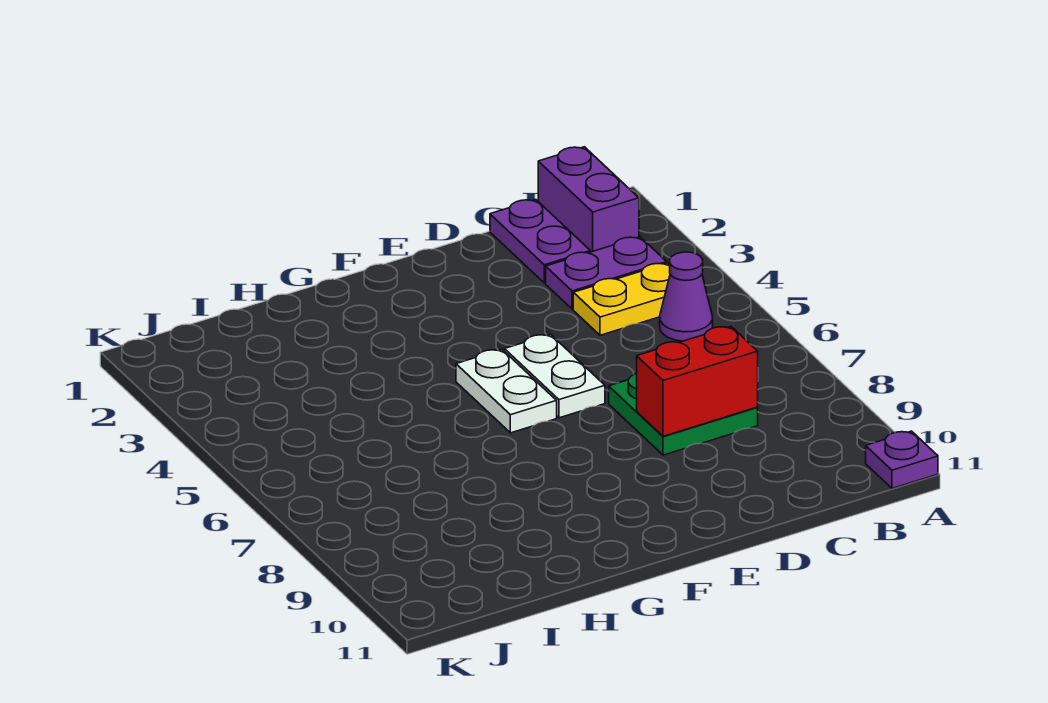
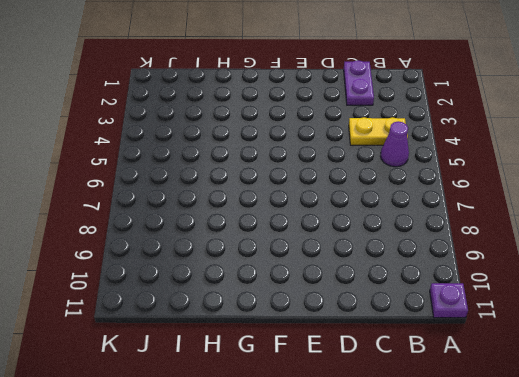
none -> purple brick B1:B2 level 1
none -> purple plate B3:C3 level 1

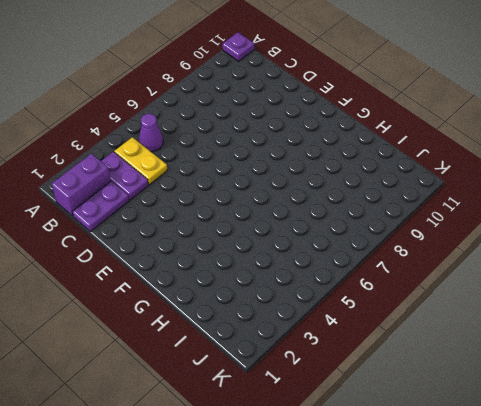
none -> green plate C7:D8 level 1
none -> white plate E5:E6 level 1

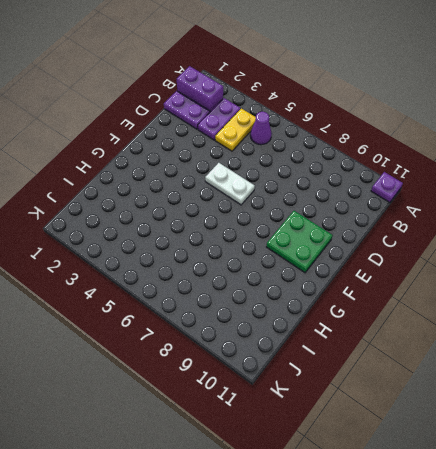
green plate E9:F10 level 1 -> green plate C7:D8 level 1
none -> white plate F5:F6 level 1
none -> red brick C8:D8 level 2

